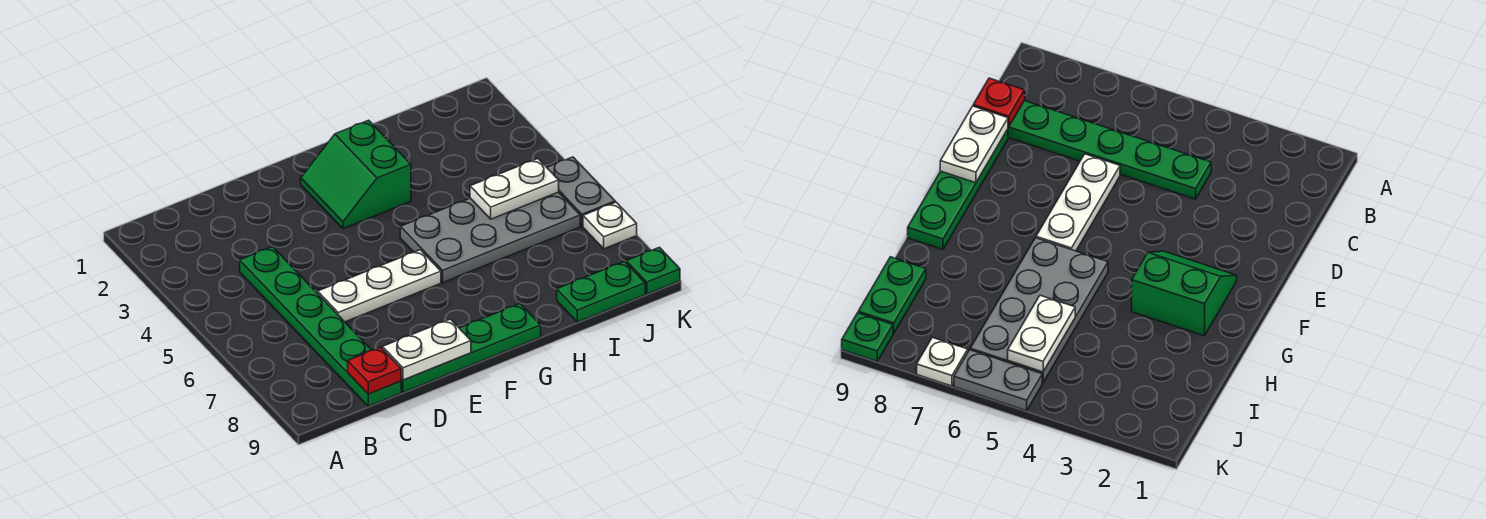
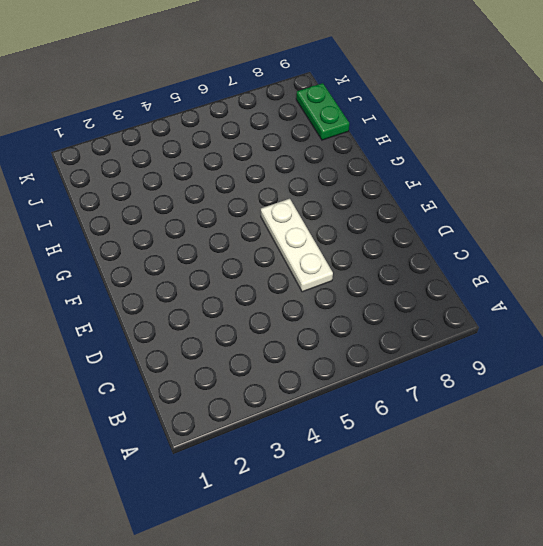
none -> green plate C4:C9 level 1
none -> green plate D9:G9 level 1
none -> green slope F2:G3 level 1 top G

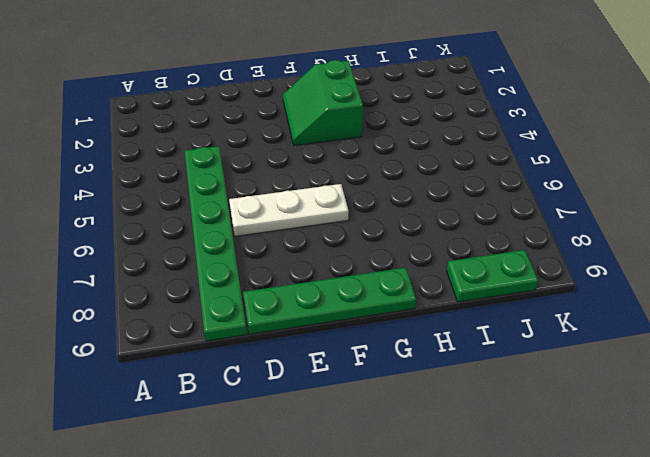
none -> grey plate G5:J6 level 1
none -> grey plate K5:K6 level 1
none -> white plate K7 level 1

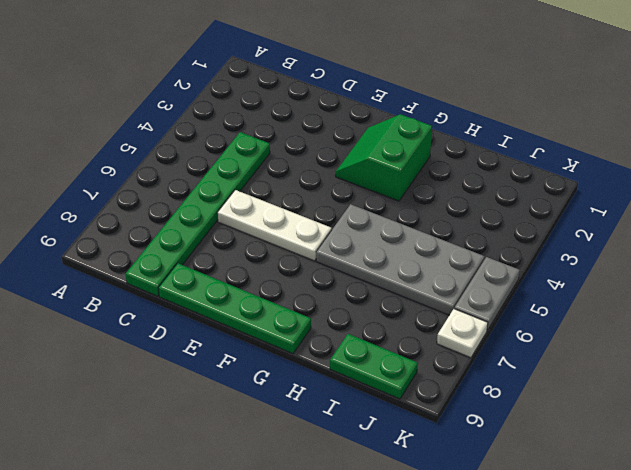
none -> green plate K9 level 1
none -> red plate C9 level 2
none -> white plate D9:E9 level 2

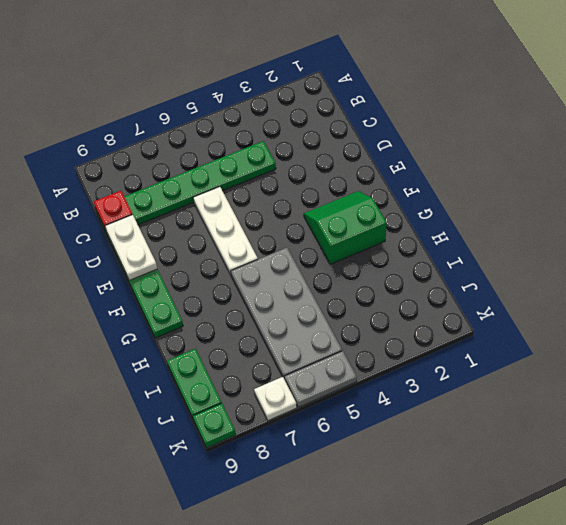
none -> white plate I5:J5 level 2

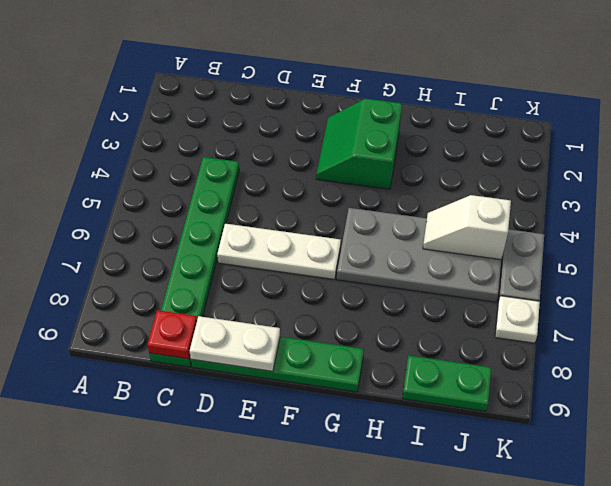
white slope I5:J5 level 2 top J -> white plate I5:J5 level 2
none -> green plate K9 level 1

